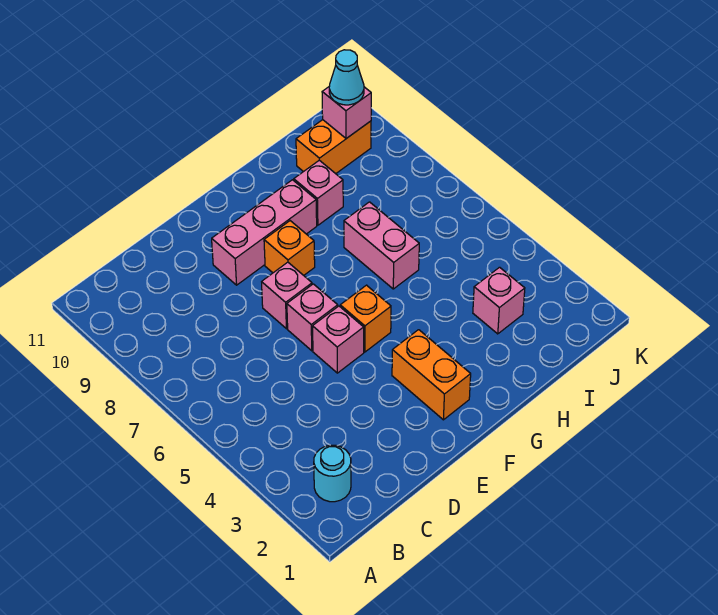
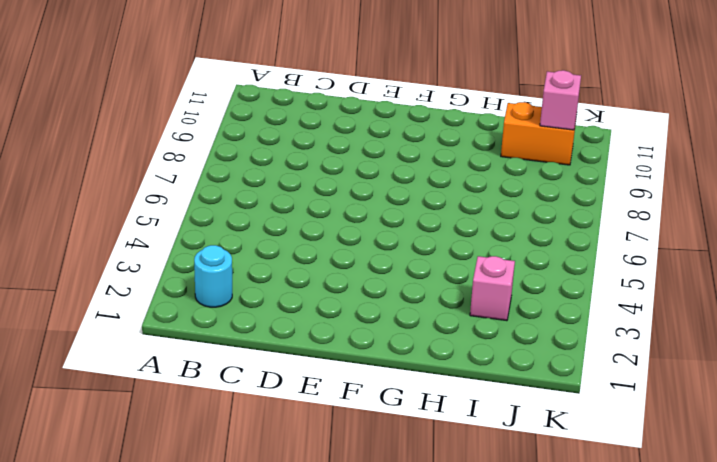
none -> pink brick E5 level 1
none -> pink brick E6 level 1
none -> pink brick E7 level 1

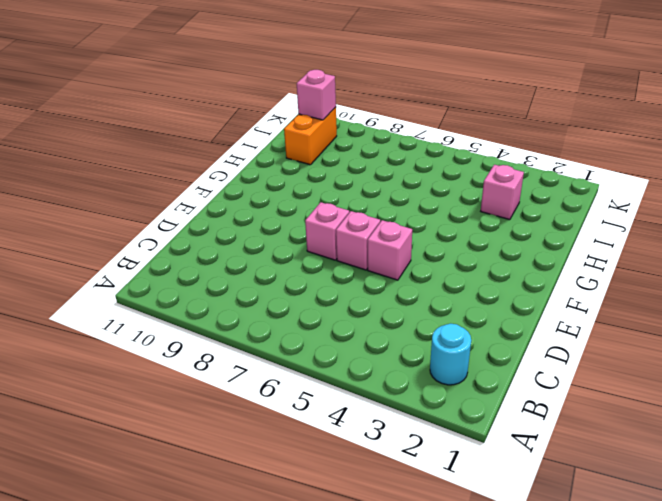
none -> pink brick E9:G9 level 1
none -> orange brick F2:F3 level 1
none -> orange brick F5 level 1

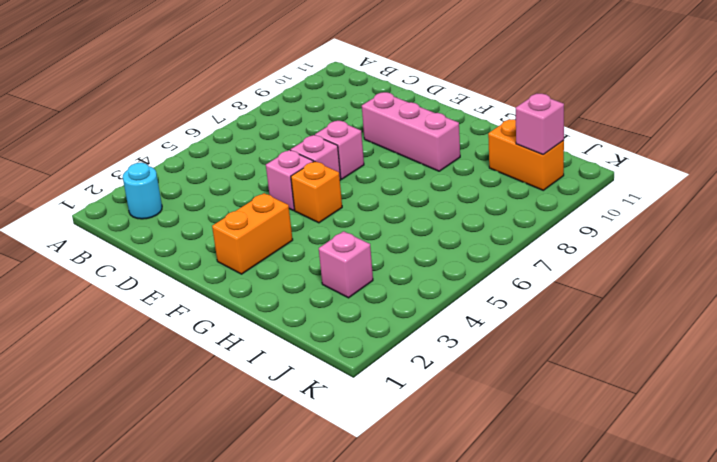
none -> orange brick F8 level 1
none -> pink brick H6:H7 level 1
none -> pink brick H9 level 1

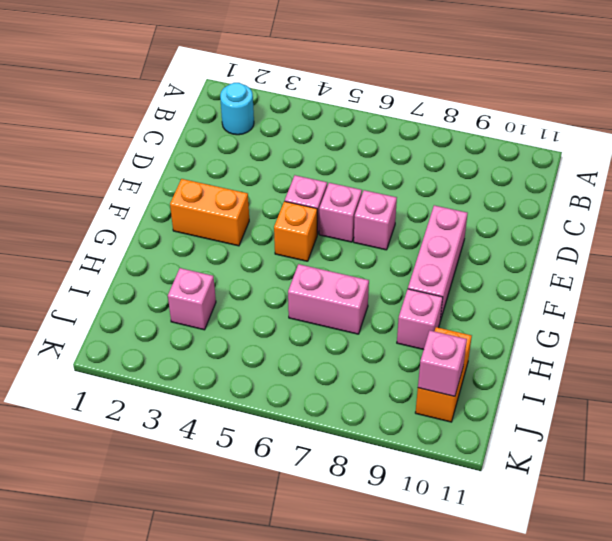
none -> orange brick F8 level 1
none -> cyan cone J10 level 3

